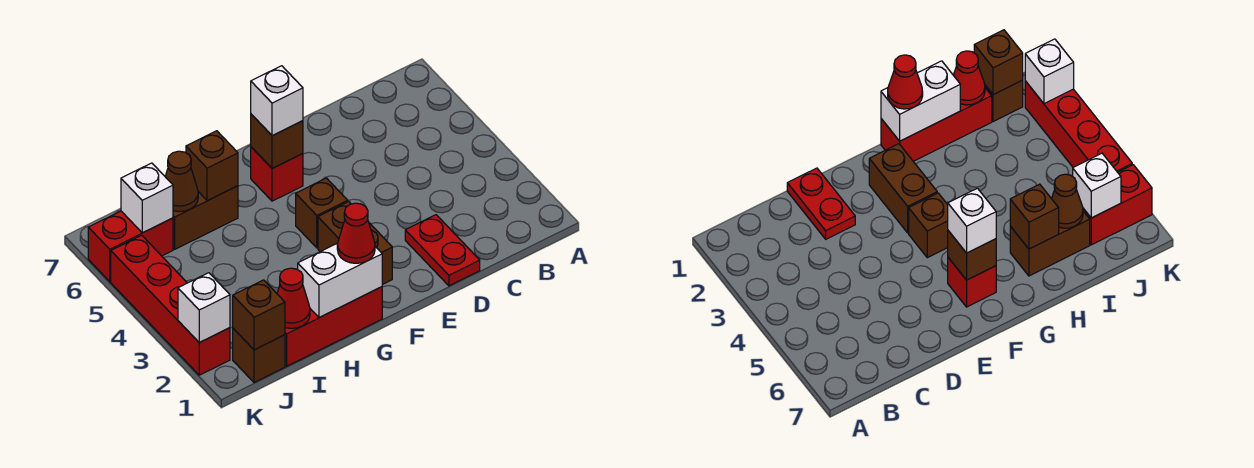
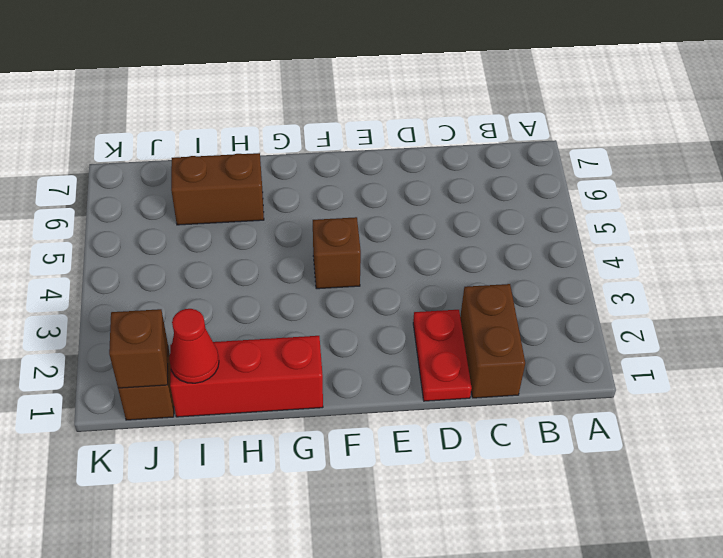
brown brick C1:C2 level 1 -> brown brick F2:F3 level 1
none -> red brick F6 level 1
none -> red brick J6:K6 level 1
none -> red brick K2:K5 level 1

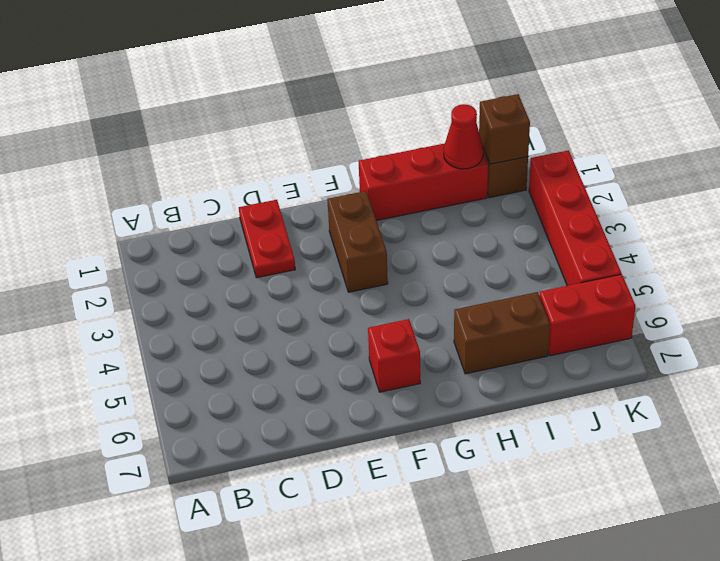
none -> brown brick F4 level 1
none -> brown brick F6 level 2
none -> white brick G1:H1 level 2

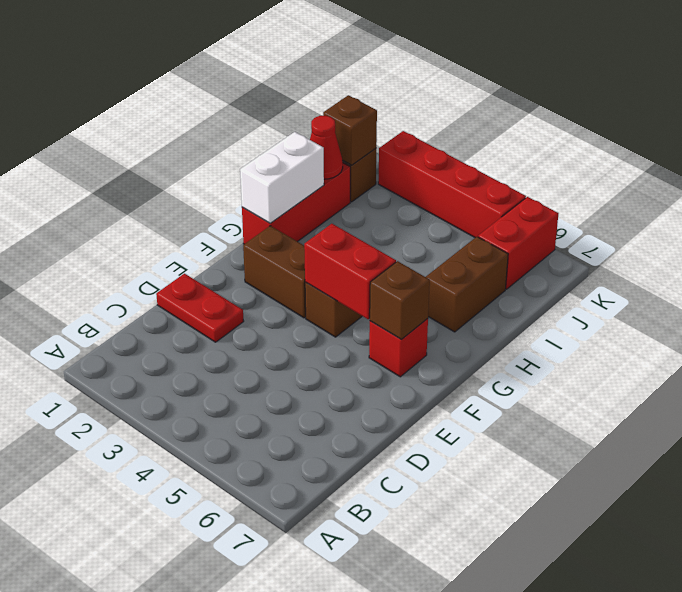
red brick F4:F5 level 2 -> none
none -> brown brick H6 level 2
none -> brown cone I6 level 2
none -> white brick J6 level 2

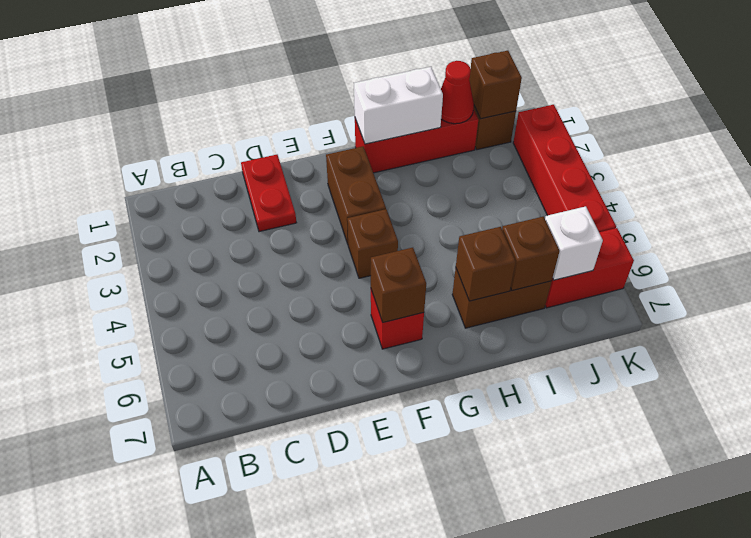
brown brick I6 level 2 -> brown cone I6 level 2
none -> white brick K2 level 2
none -> white brick F6 level 3
none -> red cone G1 level 3

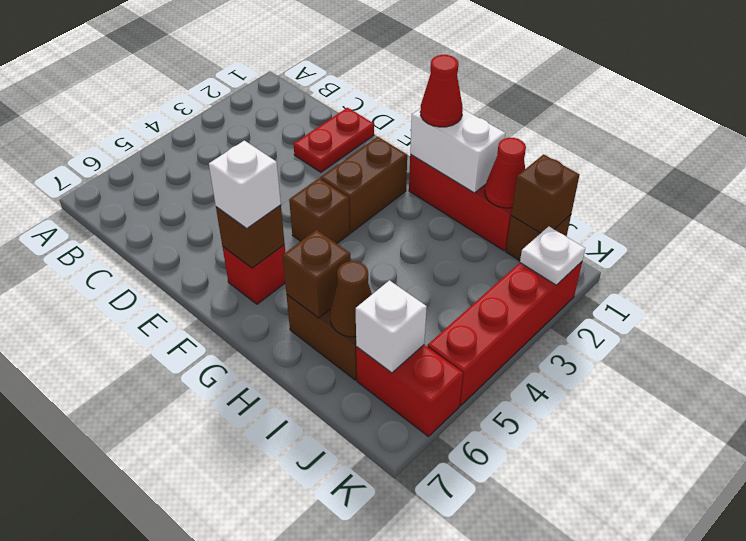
white plate K2 level 2 -> white brick K2 level 2

